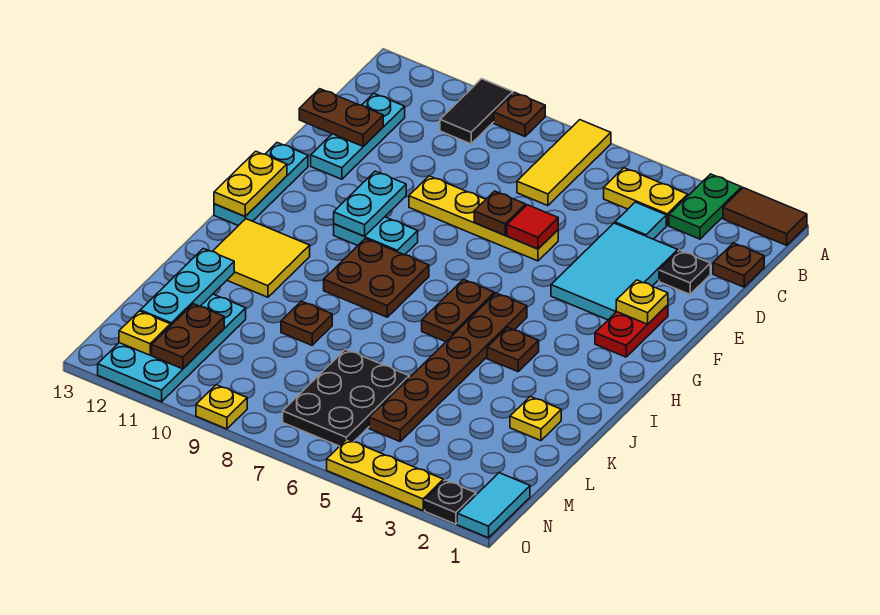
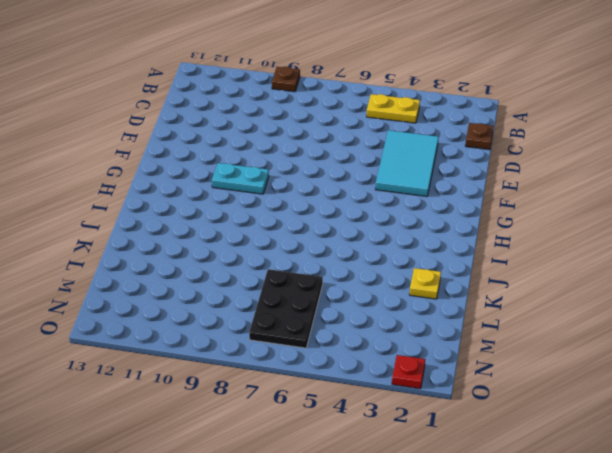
red plate O2 level 1 -> black plate O2 level 1
none -> brown tile A1:A2 level 1
none -> green plate A3:B3 level 1
none -> yellow tile A7:C7 level 1
none -> black tile A10:B10 level 1

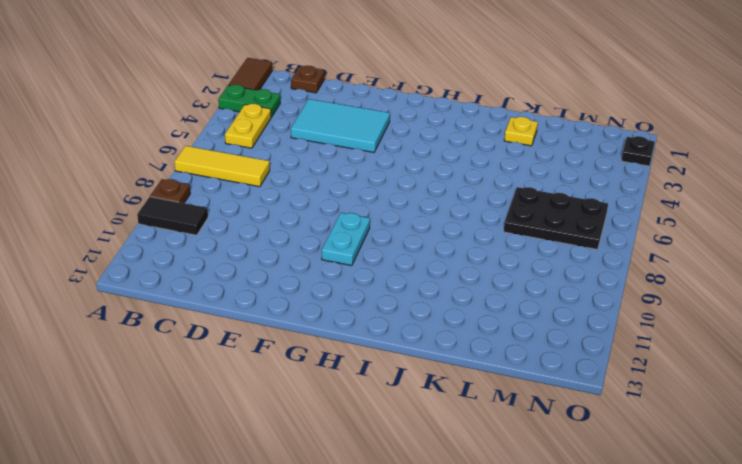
none -> cyan tile C4 level 1
none -> cyan plate C12:E12 level 1
none -> black plate D2 level 1
none -> yellow plate E6:E9 level 1

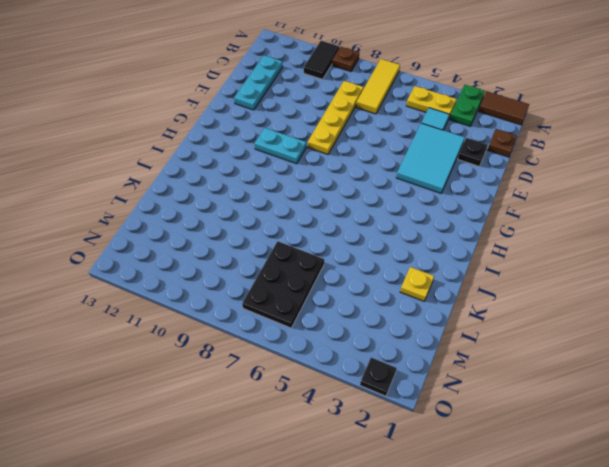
yellow plate C8:F8 level 1 -> yellow plate E6:E9 level 1
none -> red plate F2:G2 level 1
none -> cyan plate F13:H13 level 1
none -> brown plate H5:M5 level 1
none -> brown plate H6:I6 level 1

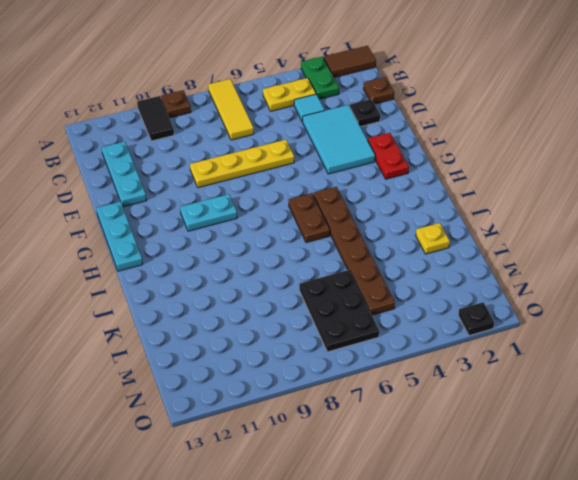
none -> brown plate H8:I9 level 1
none -> brown plate I4 level 1
none -> yellow tile I11:J12 level 1
none -> brown plate K9 level 1

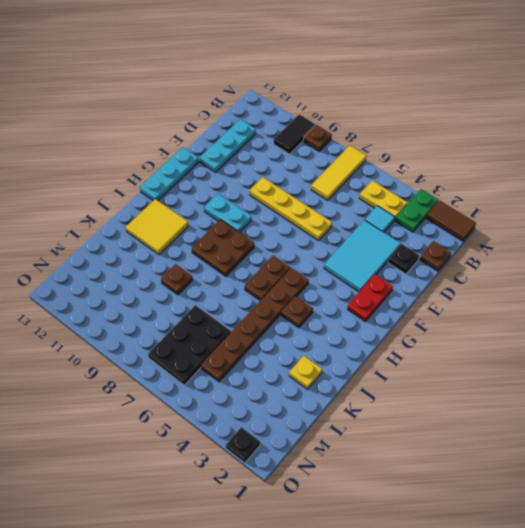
none -> cyan plate L11:O12 level 1
none -> cyan tile N1:O1 level 1
none -> yellow plate O3:O5 level 1
none -> yellow plate O9 level 1

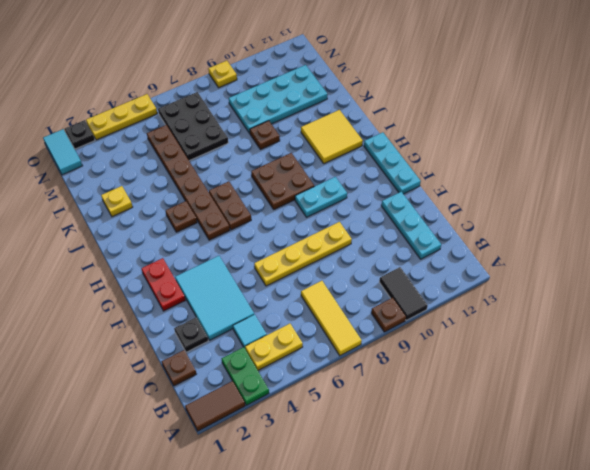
cyan plate L9:M12 level 1 -> cyan plate L11:O12 level 1
none -> brown plate D12:D13 level 2
none -> red tile E6 level 2
none -> brown plate E7 level 2
none -> yellow plate F2 level 2

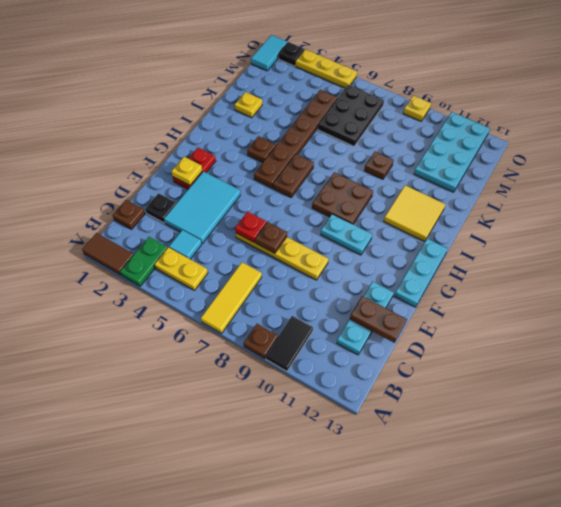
red plate E6 level 2 -> red tile E6 level 2
none -> cyan plate F10:G10 level 2
none -> yellow plate G13:H13 level 2
none -> cyan plate K12:M12 level 2
none -> brown plate M11:N11 level 2

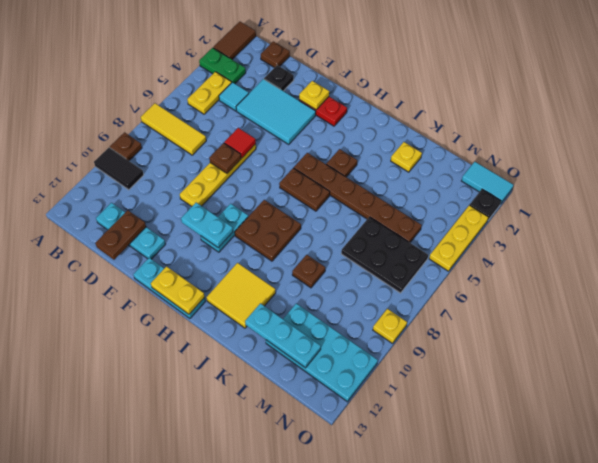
none -> brown plate M11:N11 level 2
none -> yellow plate N12 level 2

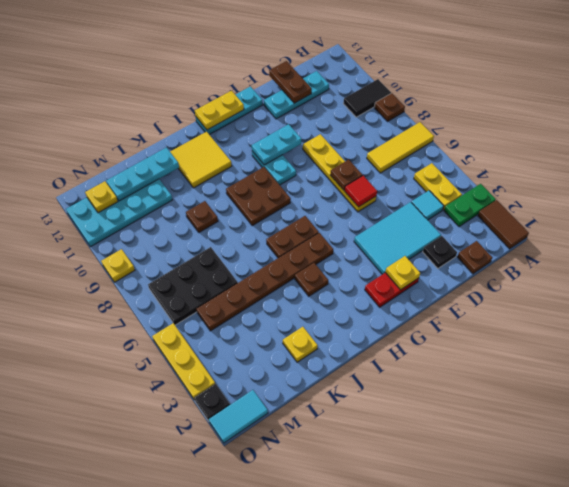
none -> brown plate M11:N11 level 2

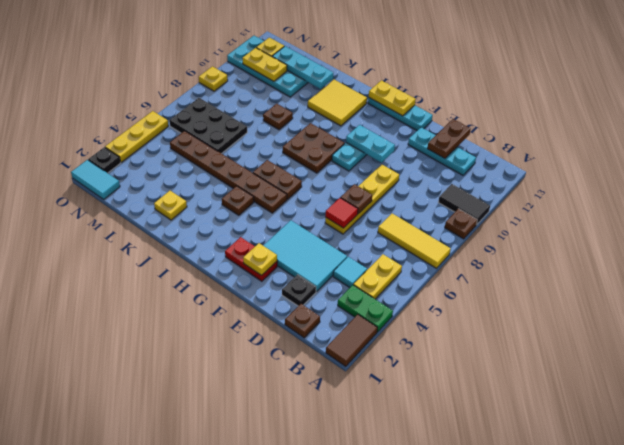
yellow plate M11:N11 level 2 -> brown plate M11:N11 level 2

